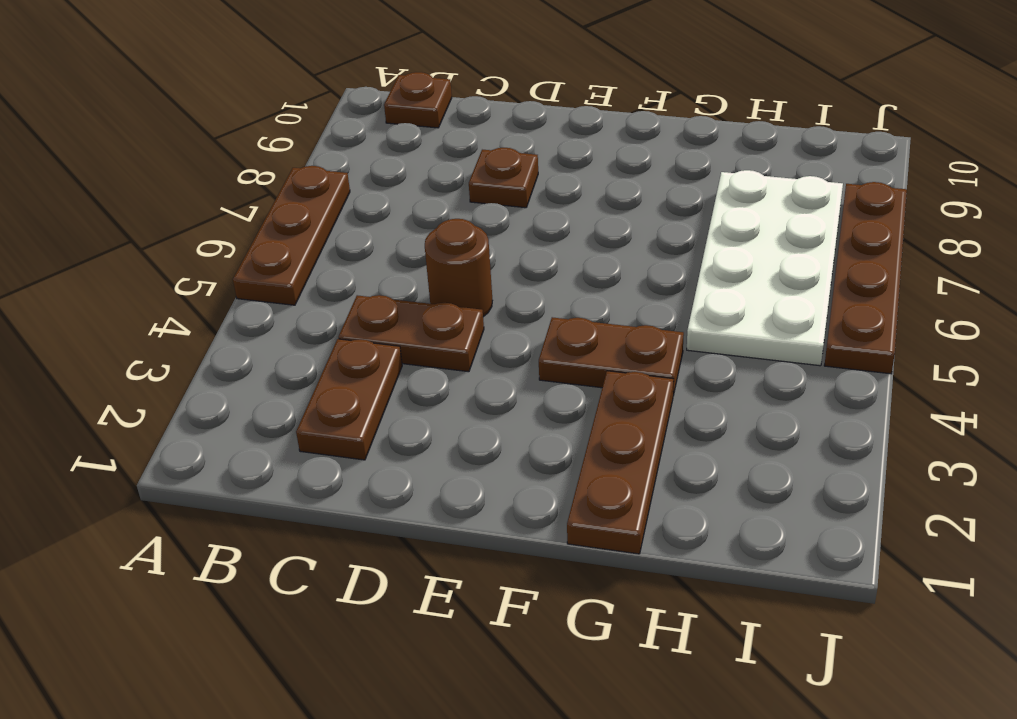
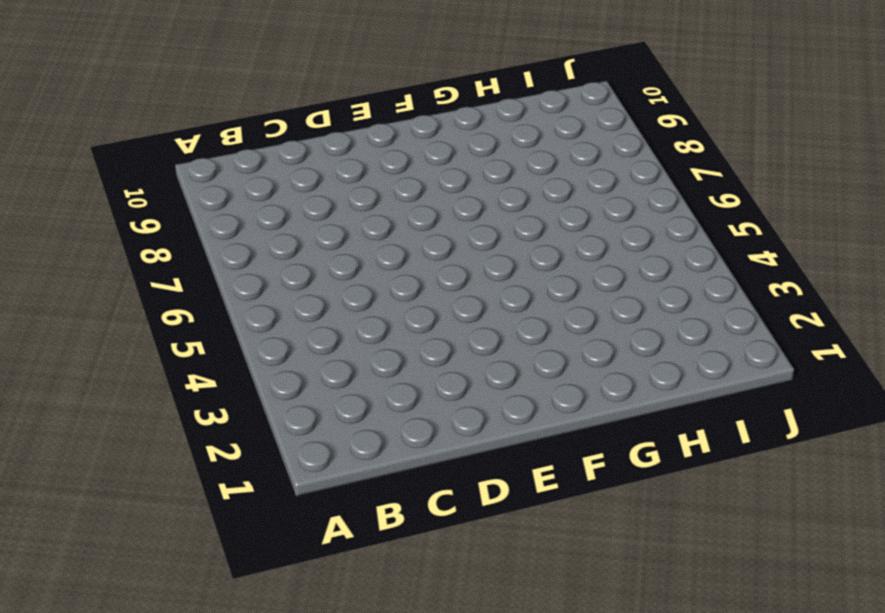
none -> brown plate A5:A7 level 1
none -> brown plate B10 level 1

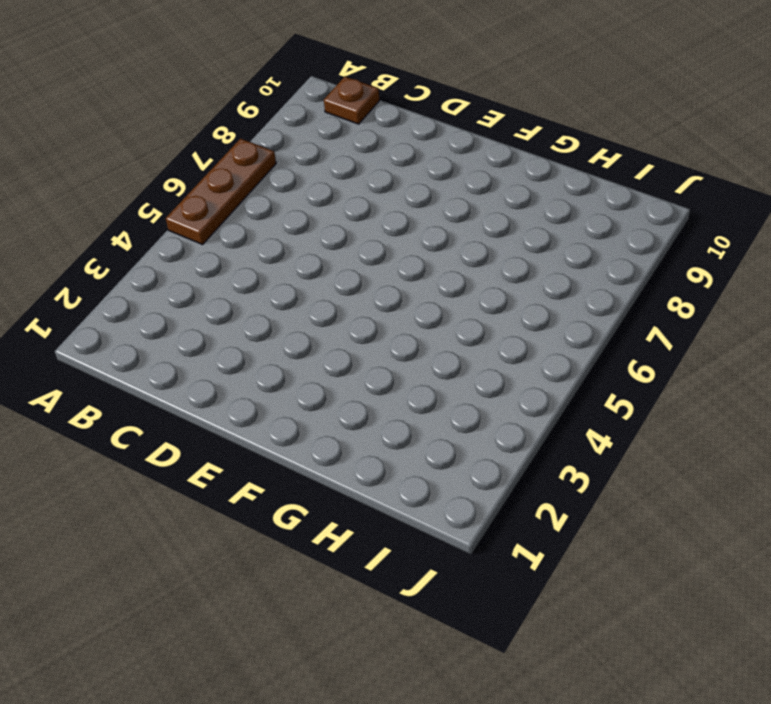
none -> brown plate C2:C3 level 1
none -> brown plate C4:D4 level 1

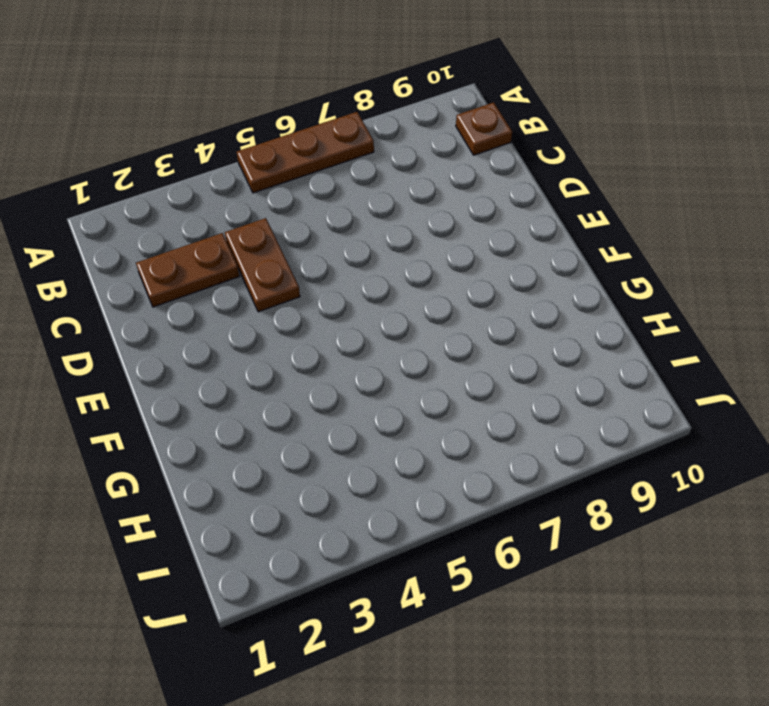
none -> brown round brick D5 level 1
none -> brown plate D8 level 1

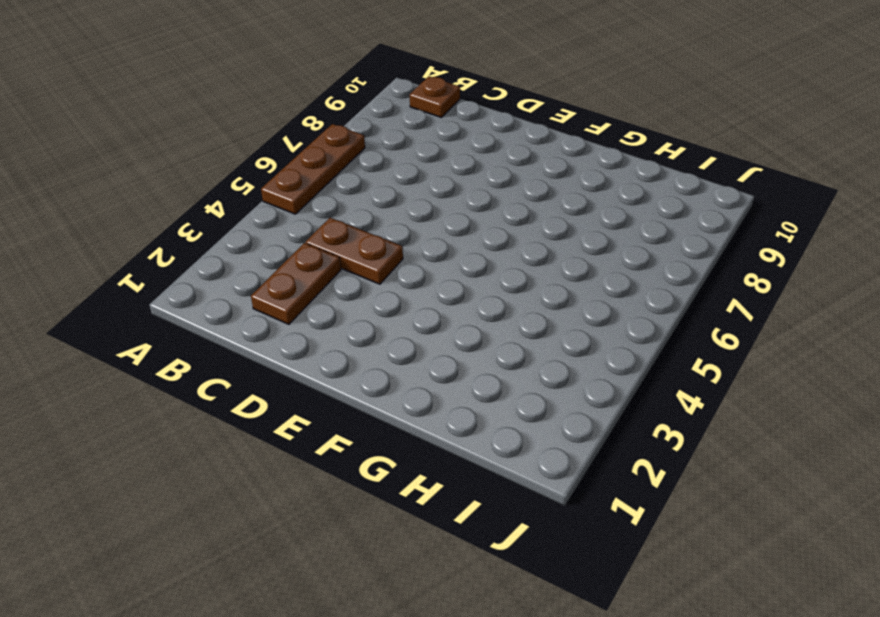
none -> brown round brick D5 level 1
none -> brown plate D8 level 1

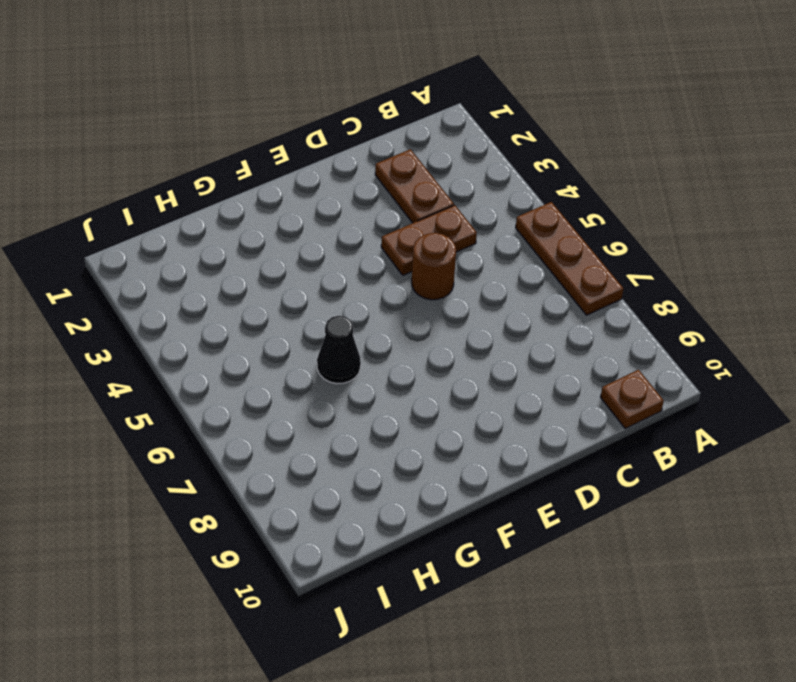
black cone G6 level 1 -> none
none -> brown plate D8 level 1
none -> brown plate F4:G4 level 1

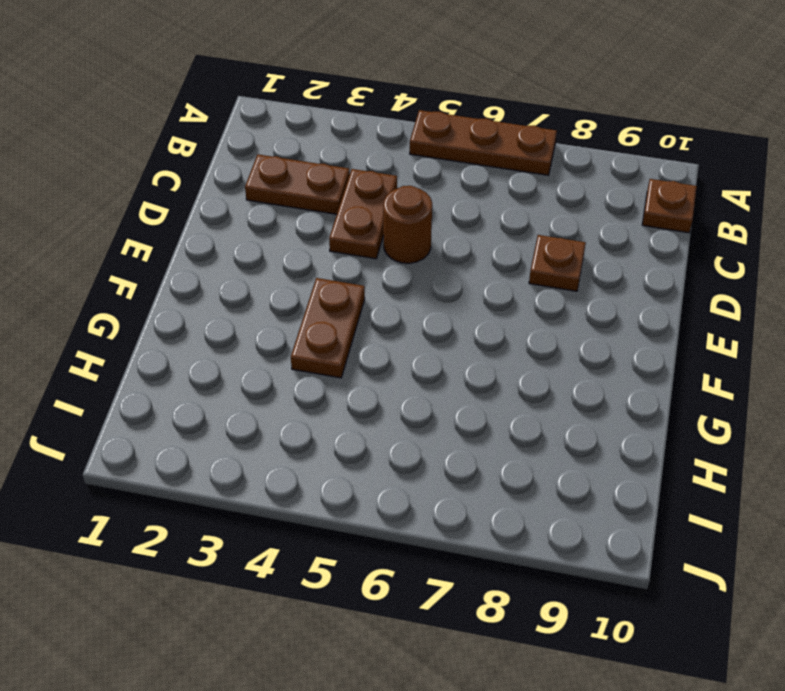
none -> brown plate G1:G3 level 1
none -> white plate H5:I8 level 1

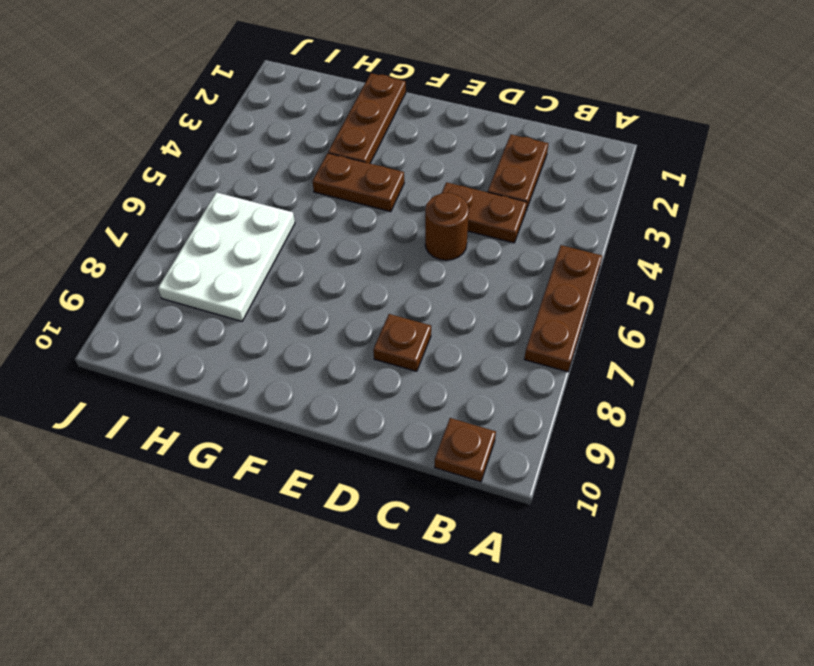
white plate H6:I8 level 1 -> white plate H5:I8 level 1
none -> brown plate J5:J8 level 1

